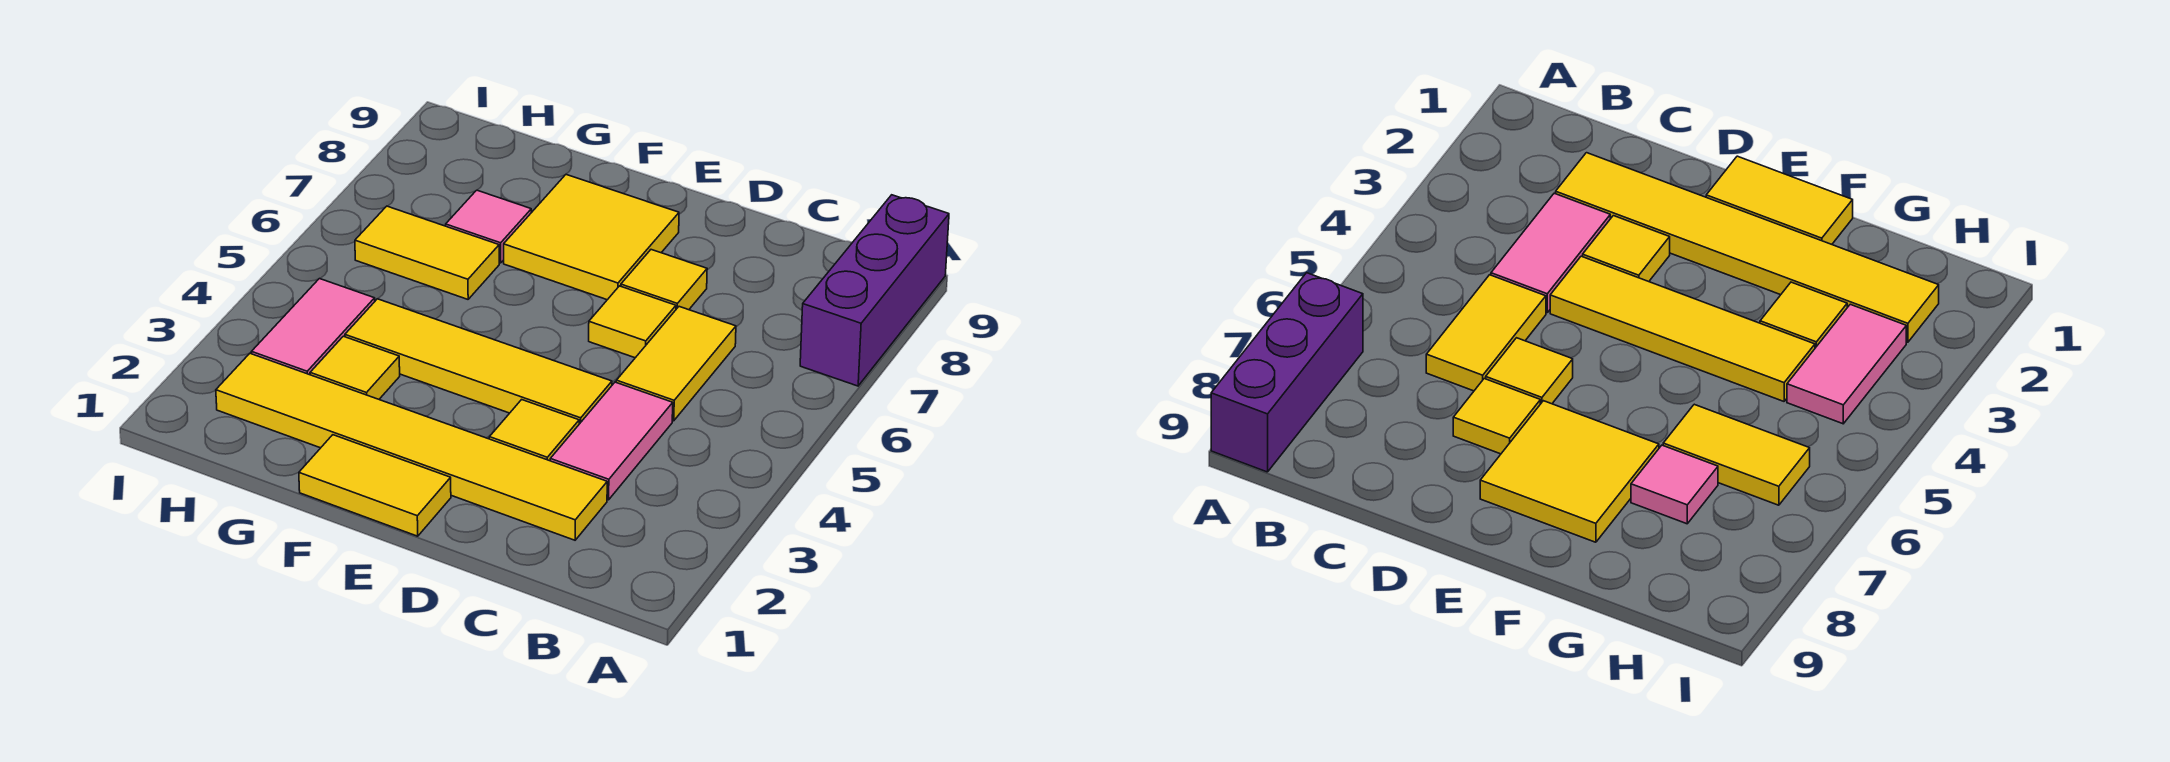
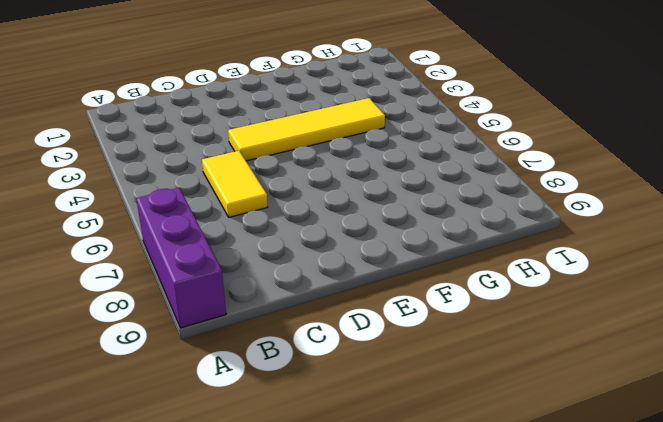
none -> yellow tile C2:H2 level 1
none -> pink tile C3:C4 level 1
none -> yellow tile D3 level 1

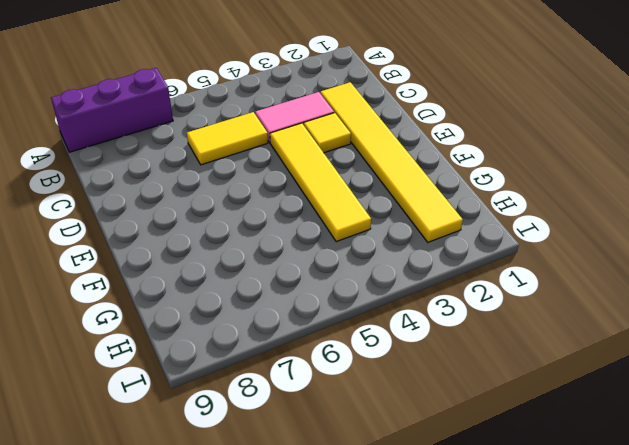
none -> yellow tile D6 level 1
none -> yellow tile D7 level 1
none -> yellow tile E1:F1 level 1

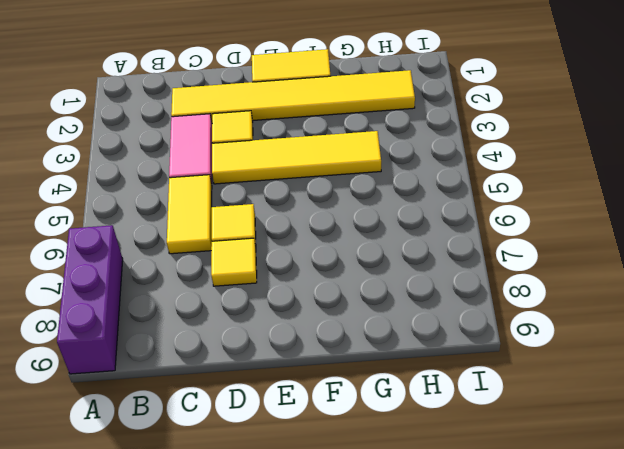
none -> yellow tile E7:F8 level 1
none -> yellow tile G3 level 1
none -> yellow tile G6:H6 level 1

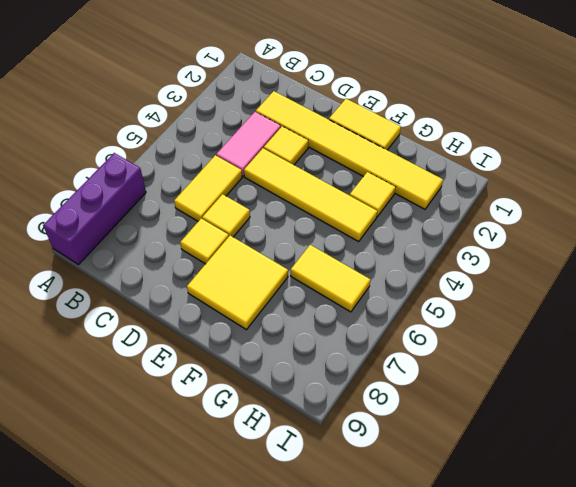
none -> pink tile G7 level 1
none -> pink tile H3:H4 level 1

